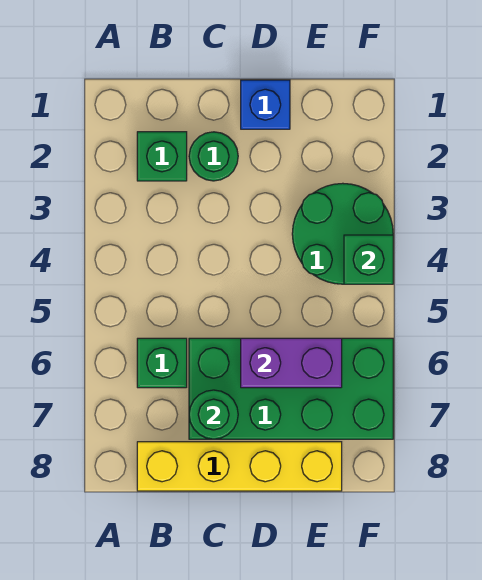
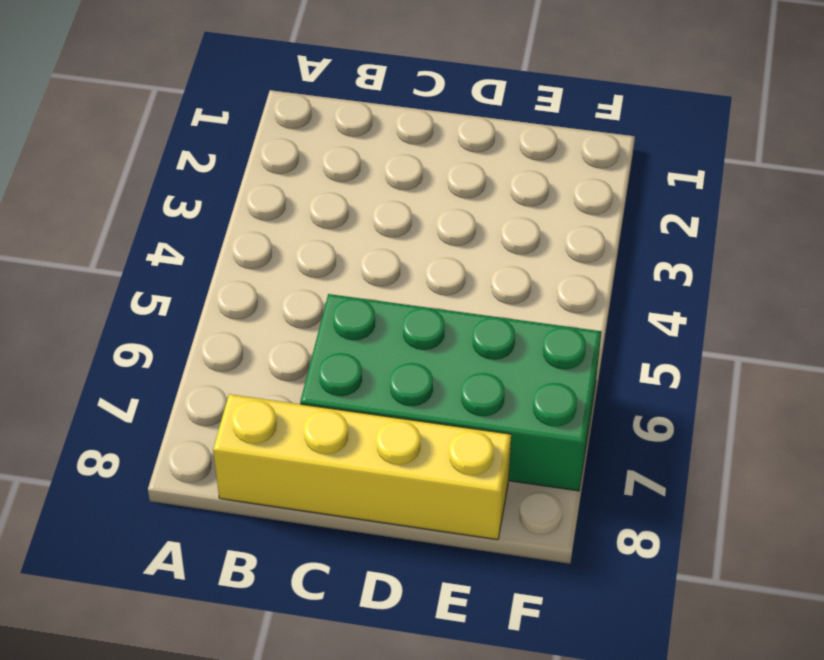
none -> green brick B2 level 1
none -> green brick B6 level 1

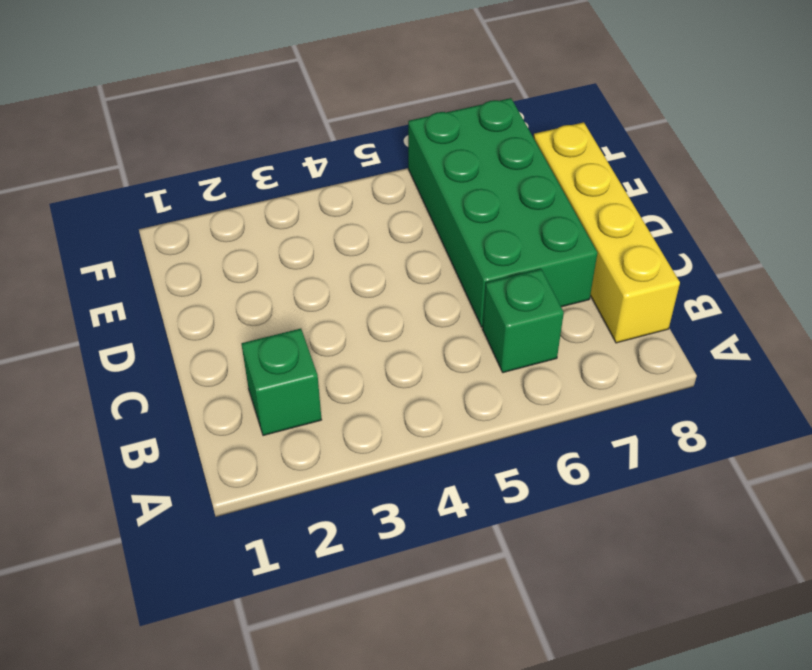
none -> green round brick C2 level 1
none -> blue brick D1 level 1

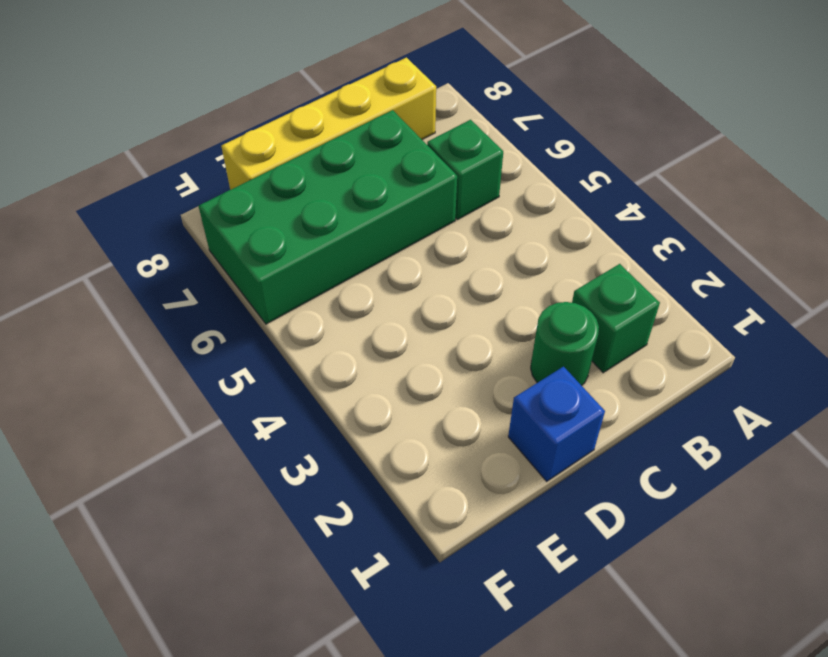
none -> green round brick E3:F4 level 1
none -> green round brick C7 level 2

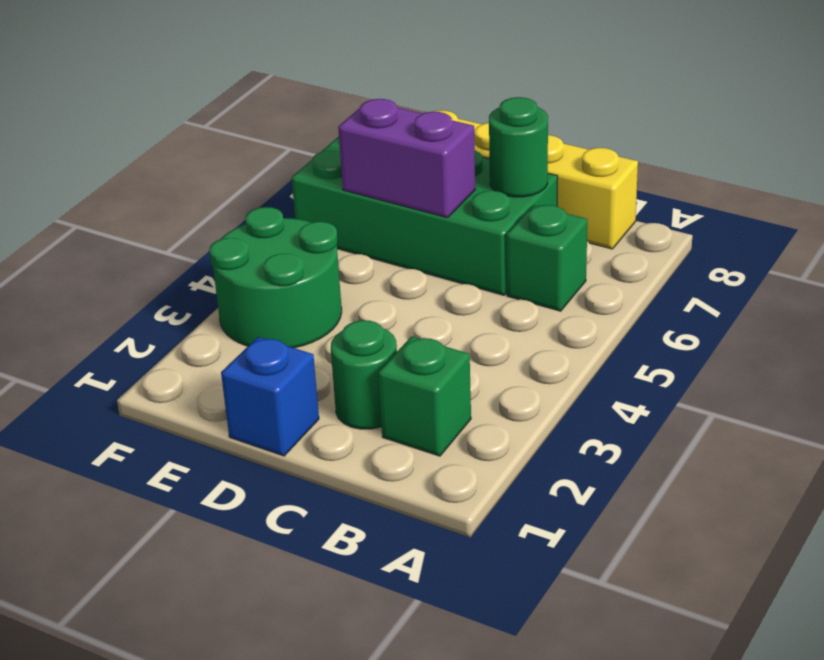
none -> green brick F4 level 2

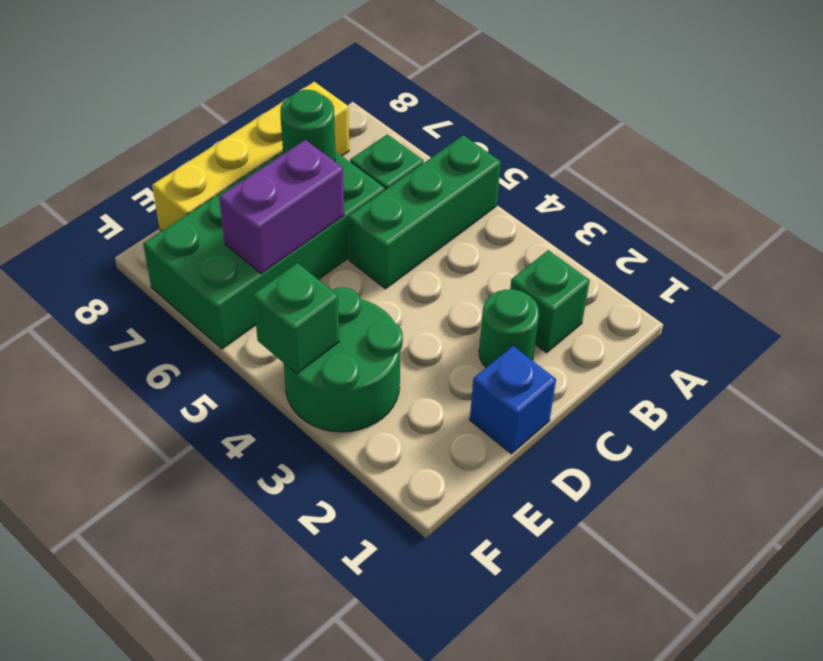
green brick A5:C5 level 1 -> none

